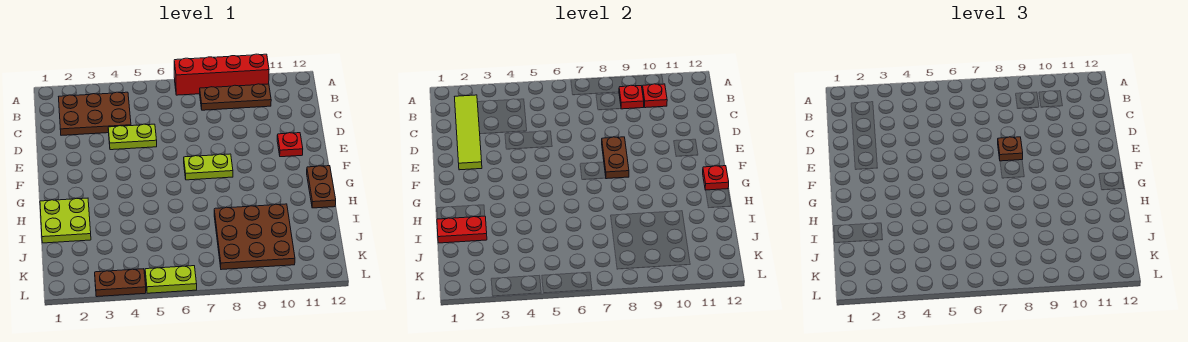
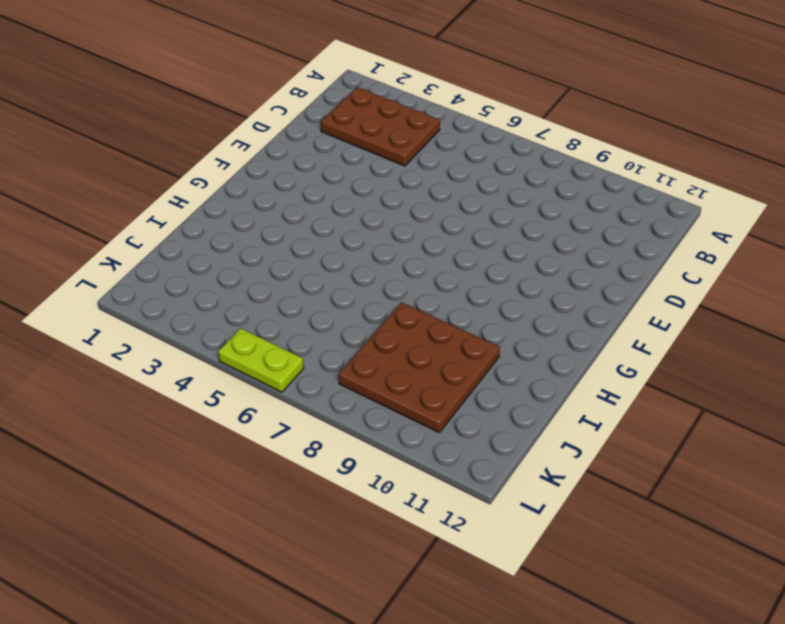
none -> red brick A7:A10 level 1
none -> brown plate B8:B10 level 1
none -> lime plate D4:D5 level 1

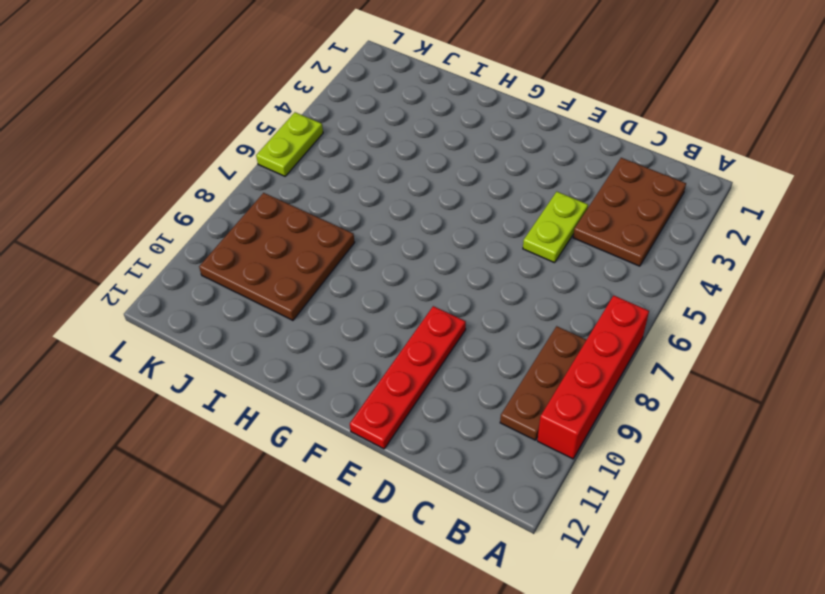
red plate E9:E12 level 1 -> red plate E11 level 1
none -> lime plate F7:F8 level 1
none -> brown plate G12:H12 level 1
none -> lime plate H1:I2 level 1

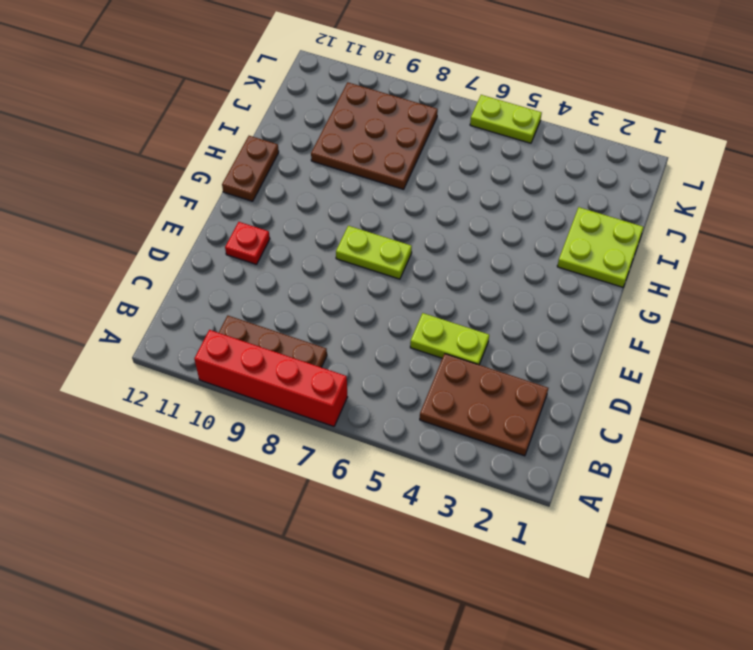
none -> brown plate L3:L4 level 1
none -> lime tile B2:E2 level 2
none -> red plate B9 level 2

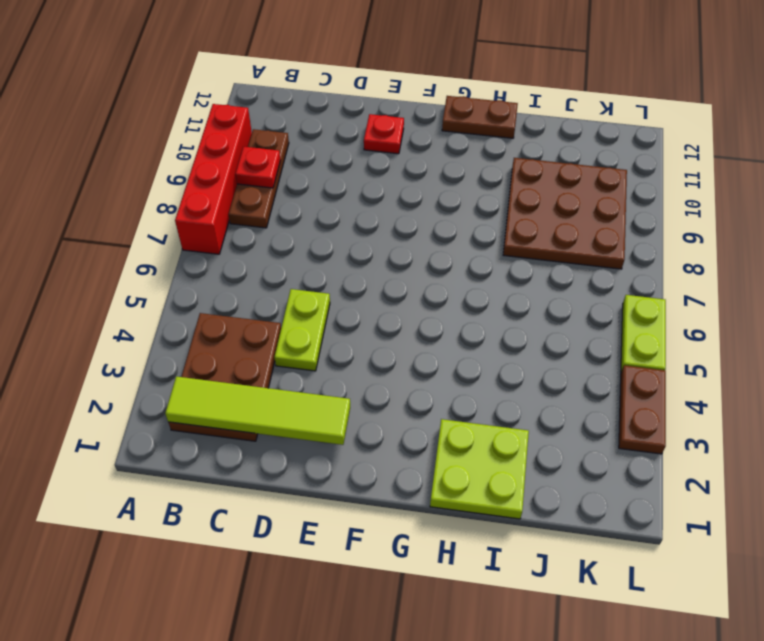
none -> lime plate F7:F8 level 1
none -> red plate B10 level 2
none -> brown plate E8:F8 level 2

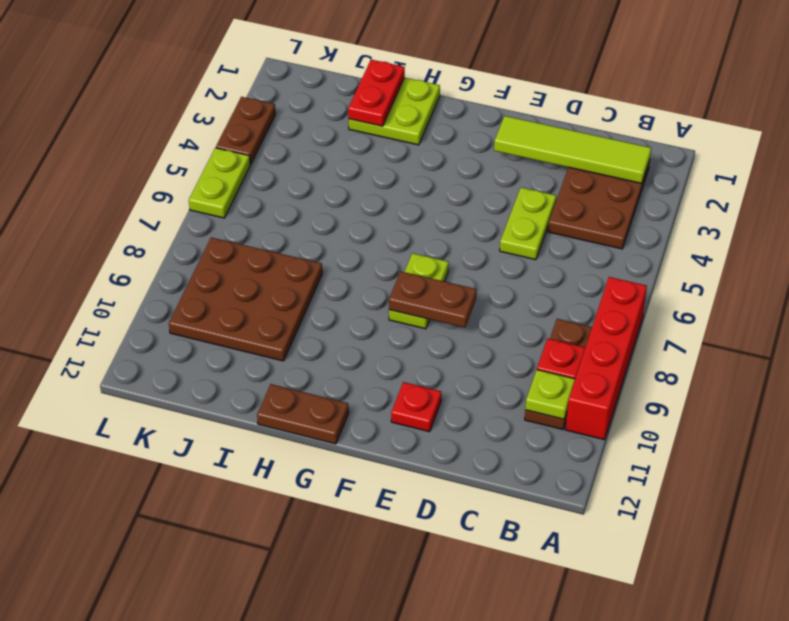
lime plate B10 level 2 -> red plate B10 level 2
none -> red plate G12 level 2
none -> brown plate E8 level 3

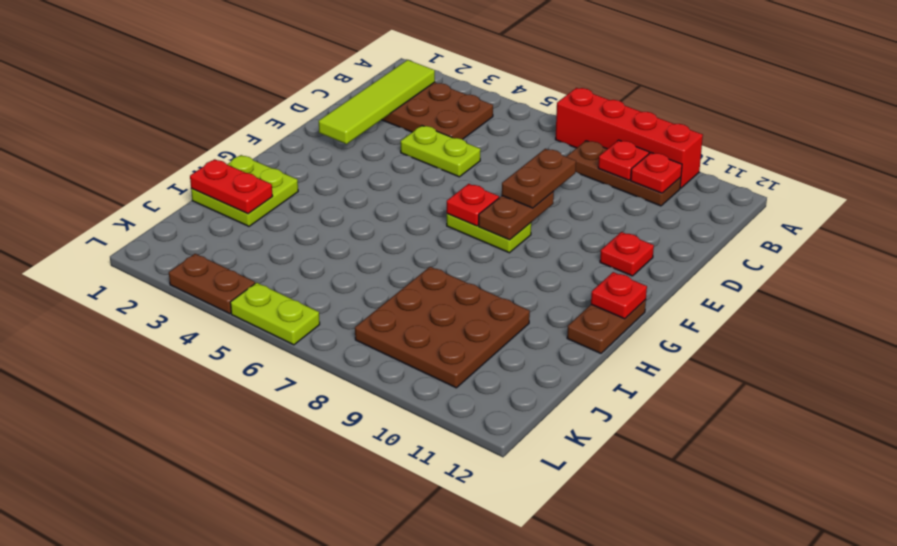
brown plate D8:E8 level 3 -> brown plate E8 level 3
red plate F7 level 2 -> none

